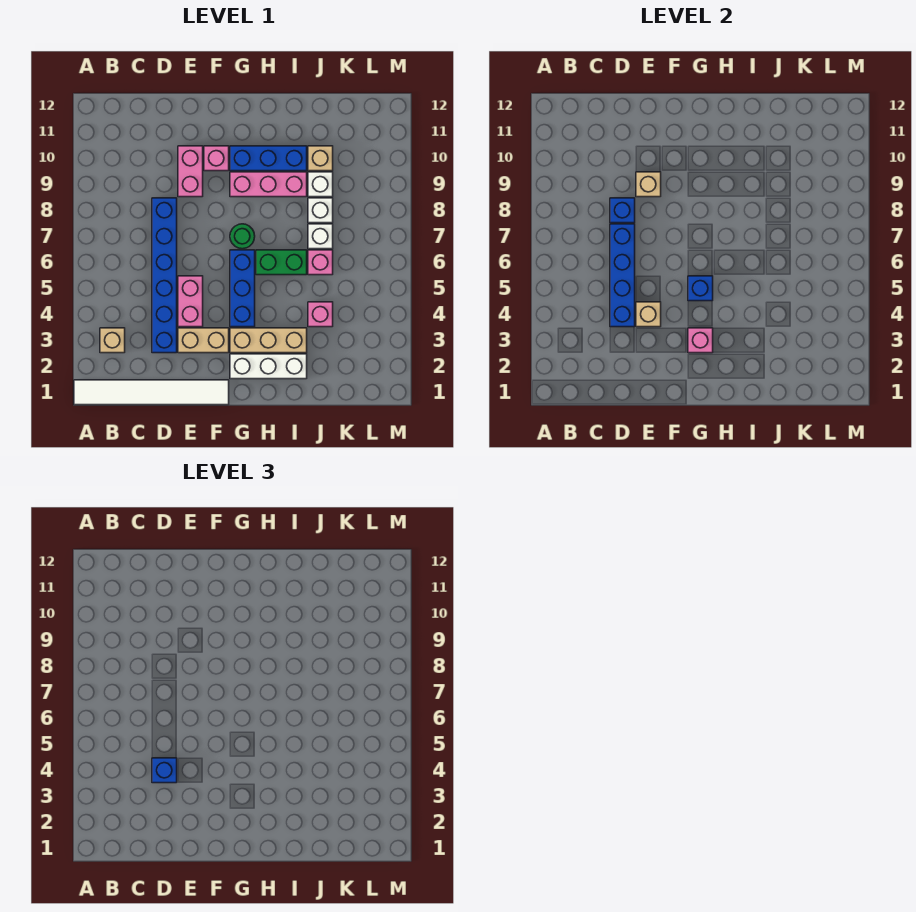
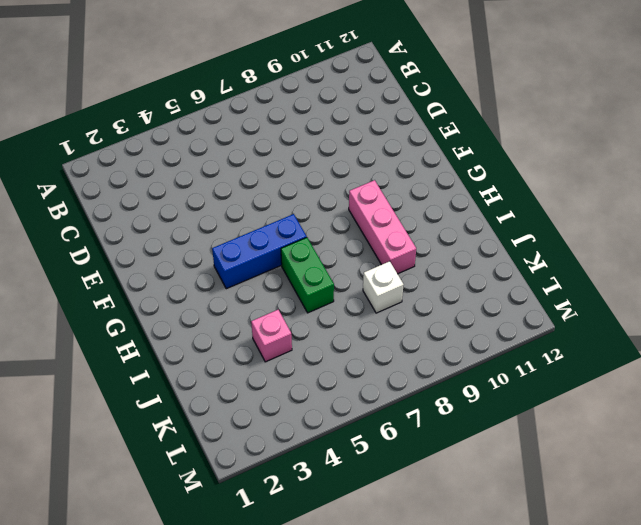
none -> white tile A1:F1 level 1
none -> tan brick B3 level 1
none -> blue brick D3:D8 level 1

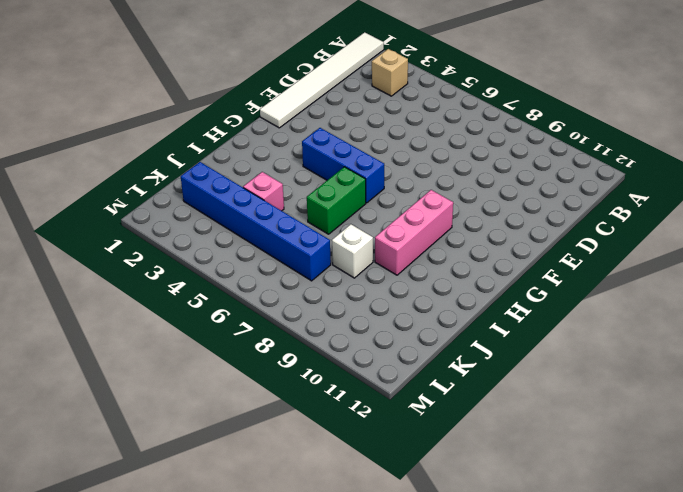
blue brick K2:K7 level 1 -> blue brick D3:D8 level 1
none -> tan brick E3:F3 level 1
none -> pink brick E4:E5 level 1
none -> pink brick E9:E10 level 1

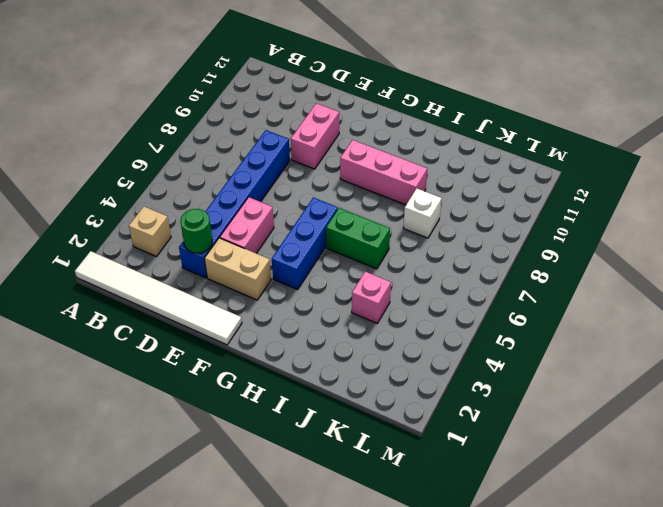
green round brick D3 level 2 -> green round brick G7 level 1
none -> pink brick F10 level 1
none -> white brick G2:I2 level 1
none -> tan brick G3:I3 level 1

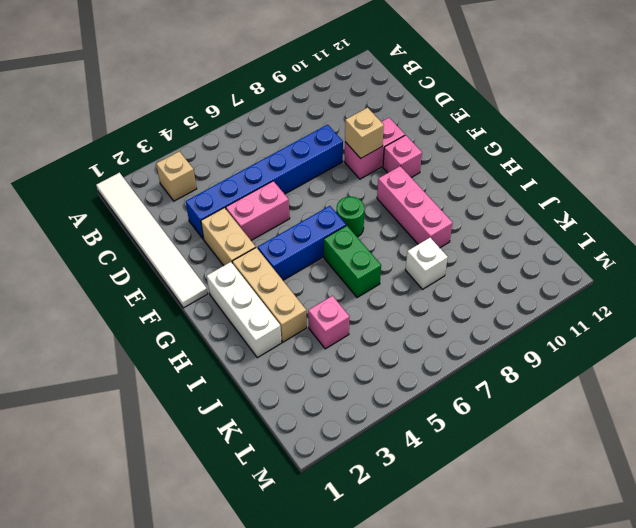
none -> blue brick G10:I10 level 1
none -> pink brick J6 level 1
none -> white brick J7 level 1

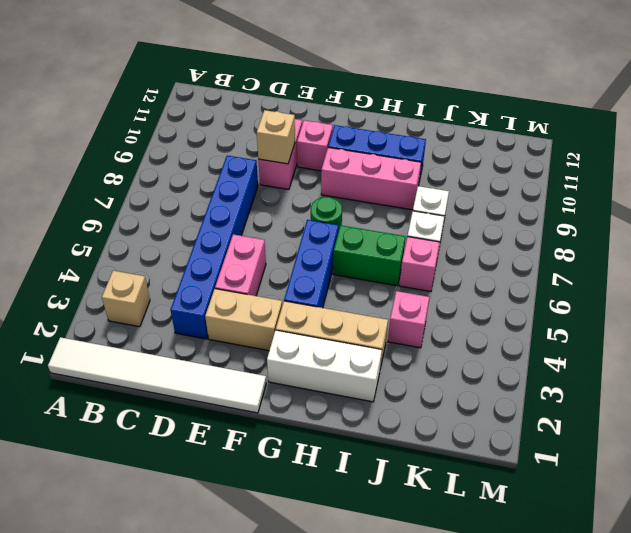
none -> white brick J9 level 1
none -> tan brick J10 level 1
none -> blue brick D4:D7 level 2

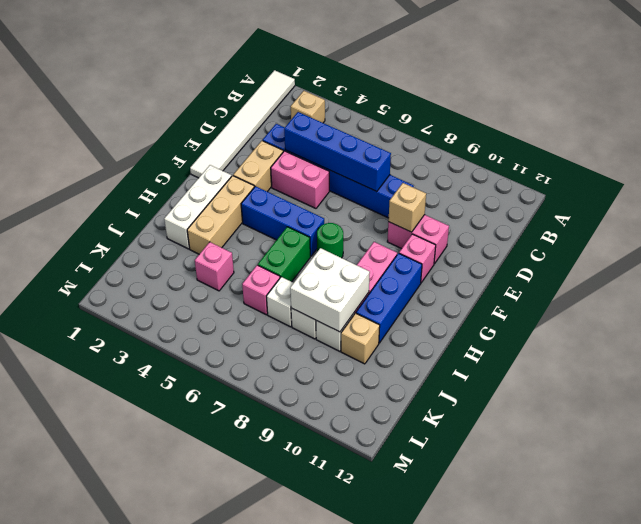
white brick I8:J9 level 2 -> none
none -> blue brick D8 level 2
none -> tan brick E4 level 2
none -> pink brick G3 level 2

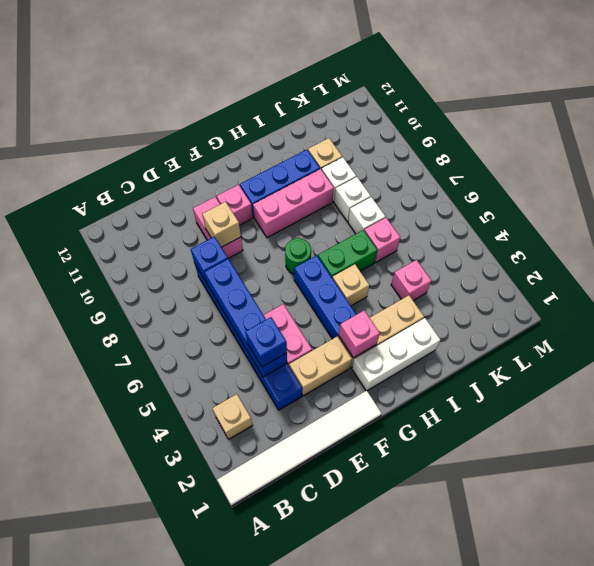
tan brick H5 level 1 -> tan brick E4 level 2
none -> blue brick G5 level 2

